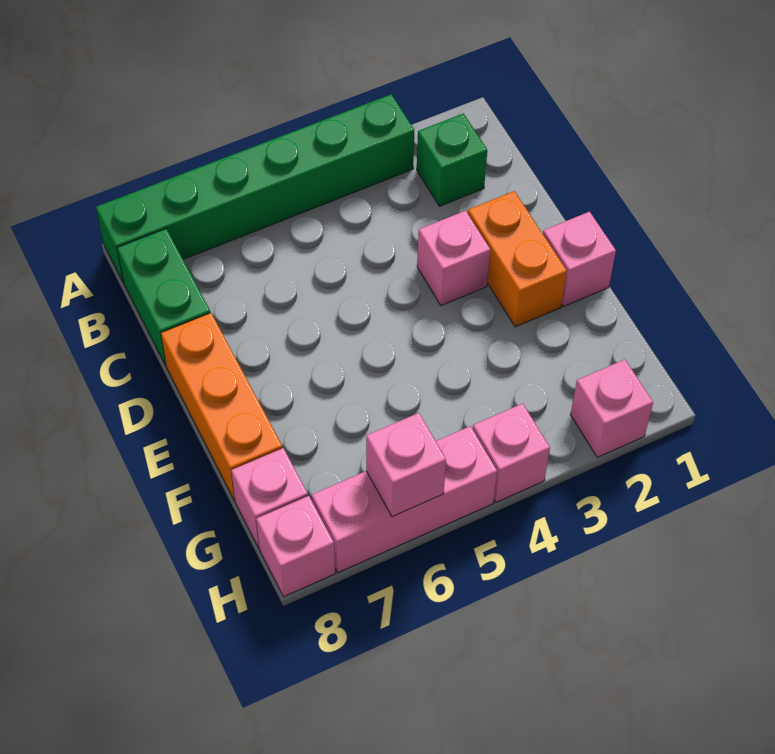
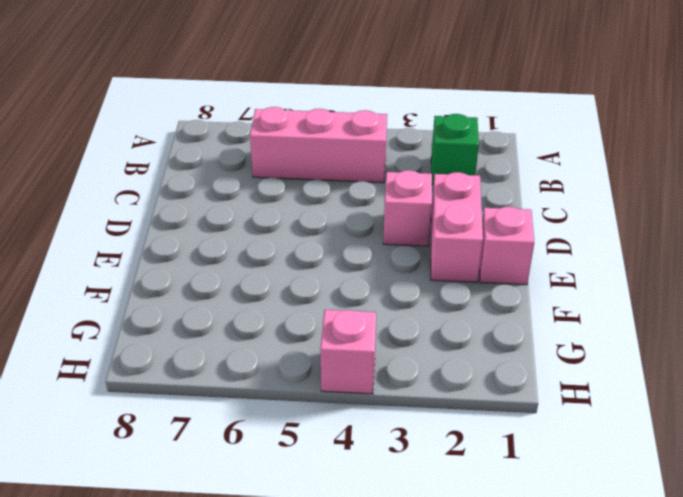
pink brick B4:B6 level 1 -> pink brick H5:H7 level 1
pink brick D2:E2 level 1 -> orange brick D2:E2 level 1
none -> green brick A3:A8 level 1
none -> green brick B8:C8 level 1
none -> orange brick D8:F8 level 1

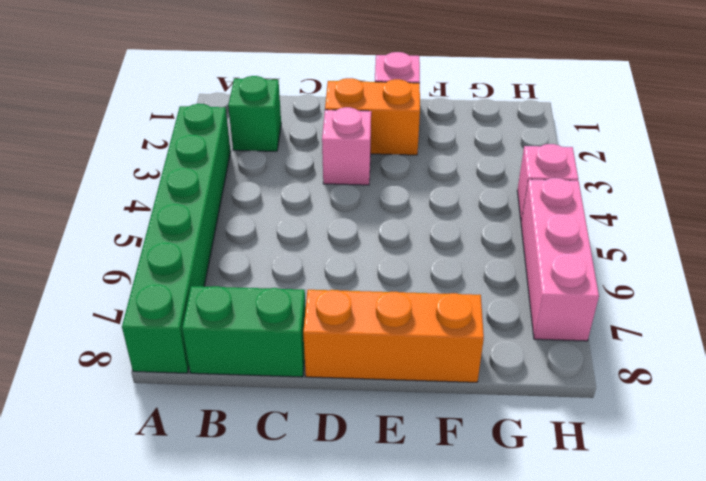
none -> pink brick G8 level 1
none -> pink brick H2 level 1
none -> pink brick H8 level 1

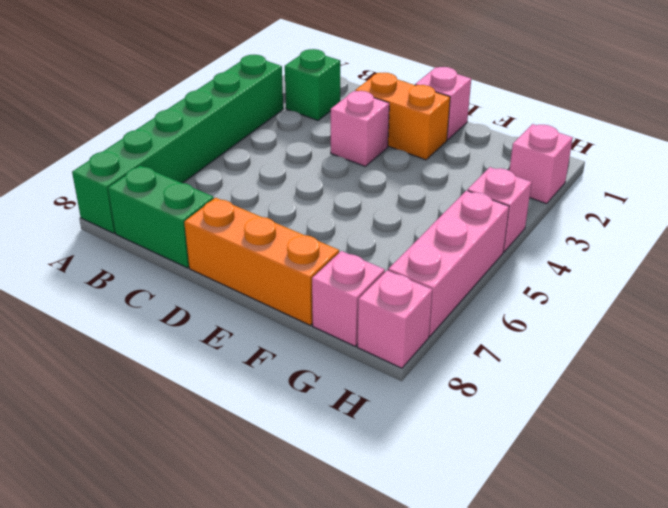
none -> pink brick H6 level 2

